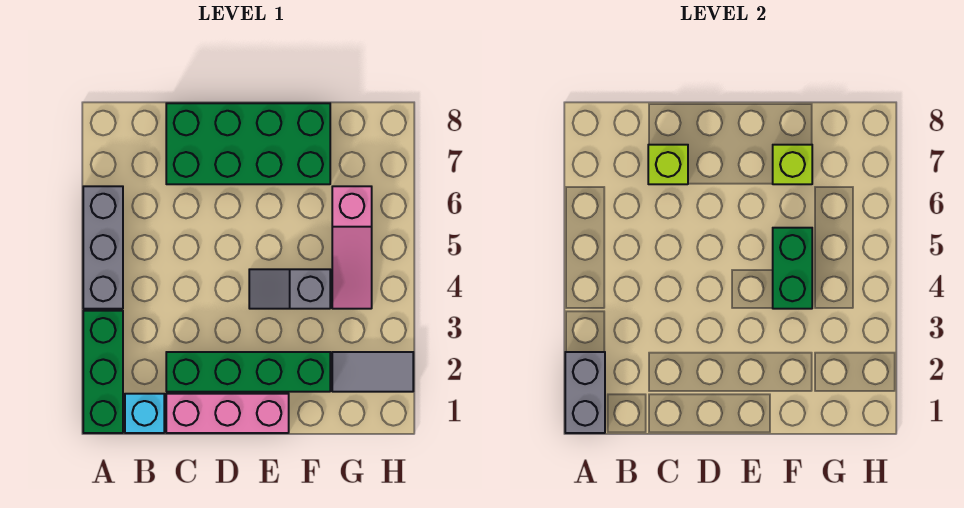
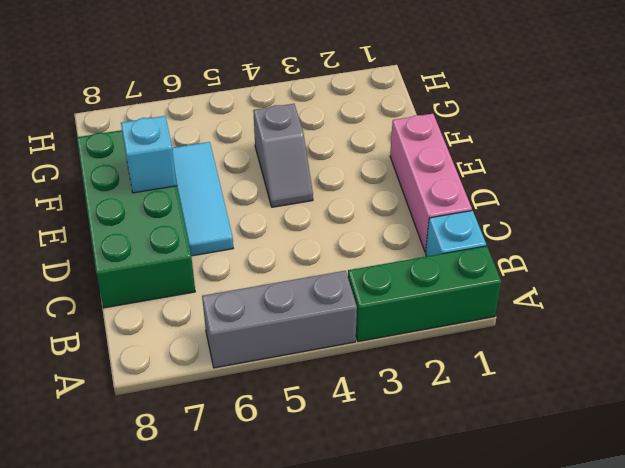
cyan tile D6:F6 level 1 -> none
cyan brick E7 level 2 -> none
none -> green brick C2:F2 level 1
none -> grey tile G2:H2 level 1
none -> pink slope G4:G6 level 1 top 6

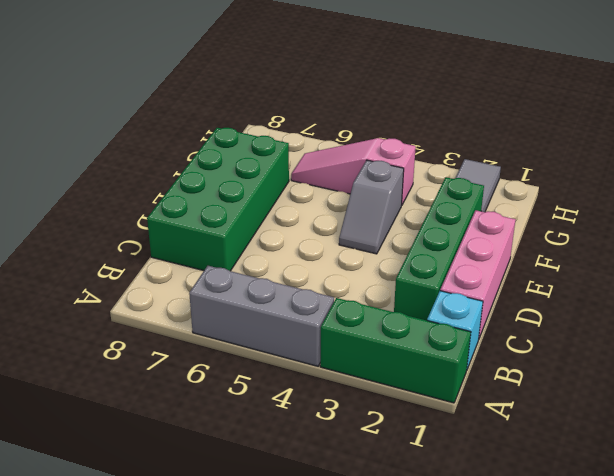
pink slope G4:G6 level 1 top 4 -> pink slope G4:G6 level 1 top 6
none -> grey brick A1:A2 level 2
none -> lime brick C7 level 2
none -> green brick F4:F5 level 2

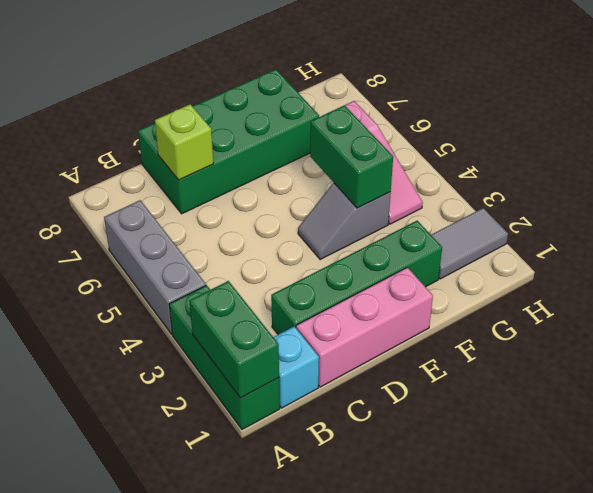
green brick A1:A2 level 2 -> grey brick A1:A2 level 2
none -> lime brick F7 level 2

